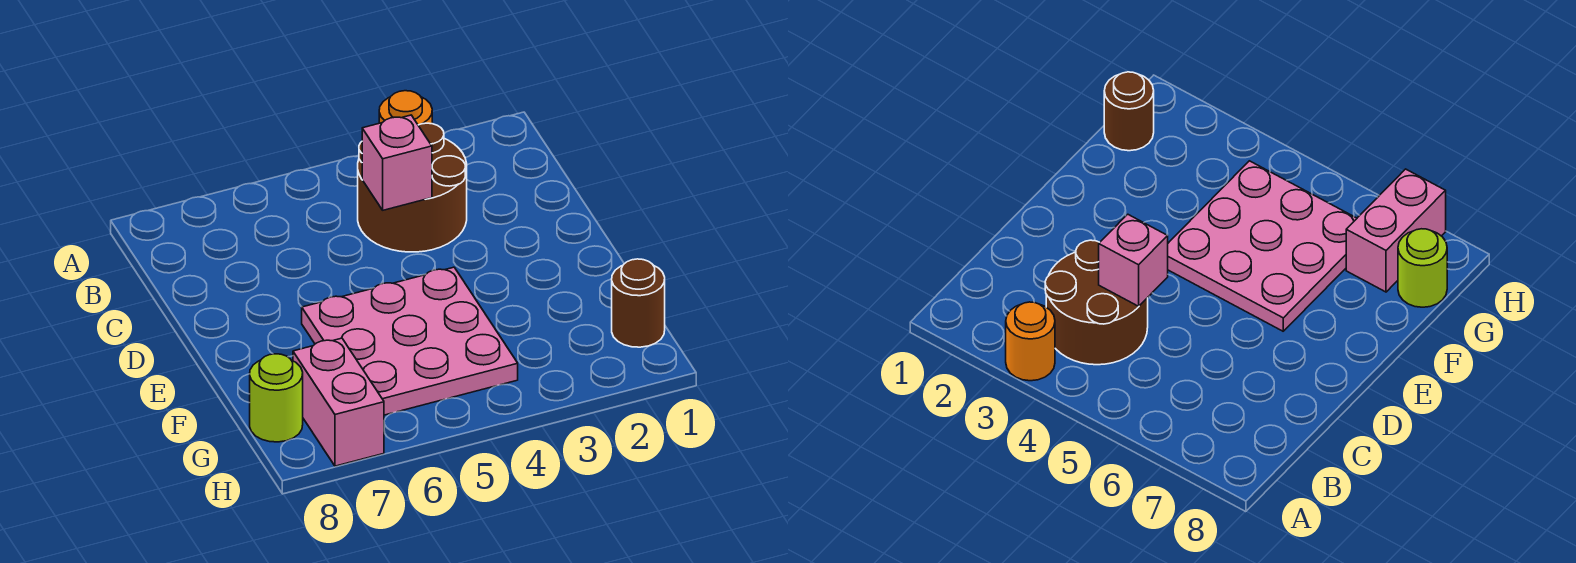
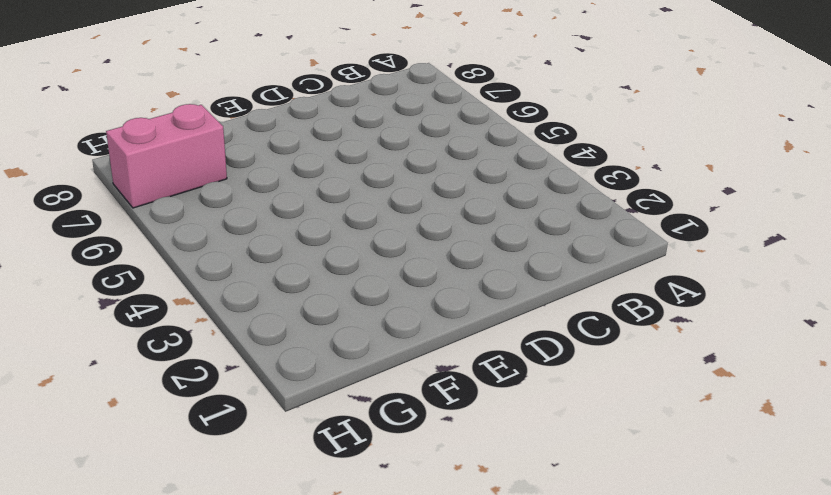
none -> orange round brick A3 level 1
none -> brown round brick B3:C4 level 1

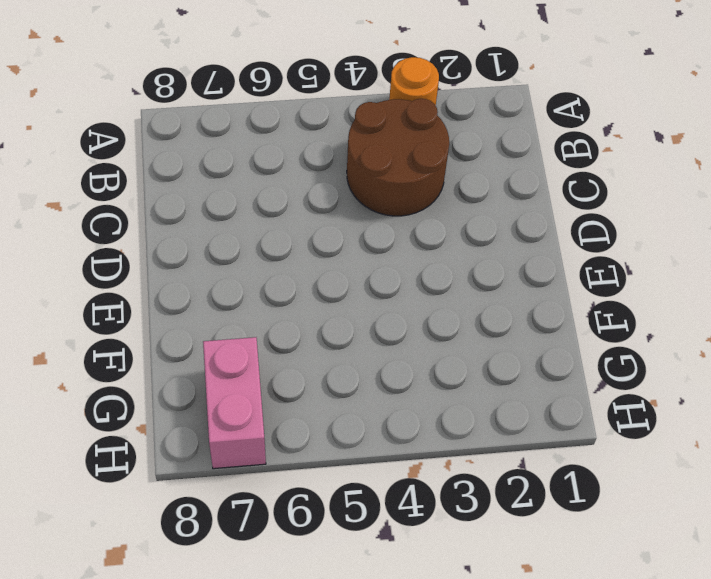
none -> pink plate E4:G6 level 1
none -> brown round brick G1 level 1

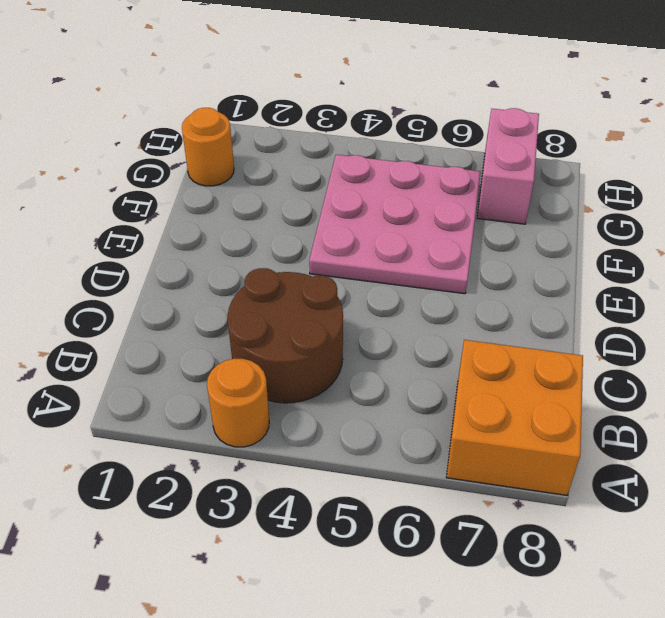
orange brick A7:B8 level 1 -> none
orange round brick G1 level 1 -> brown round brick G1 level 1
none -> lime round brick G8 level 1
none -> pink brick C4 level 2

